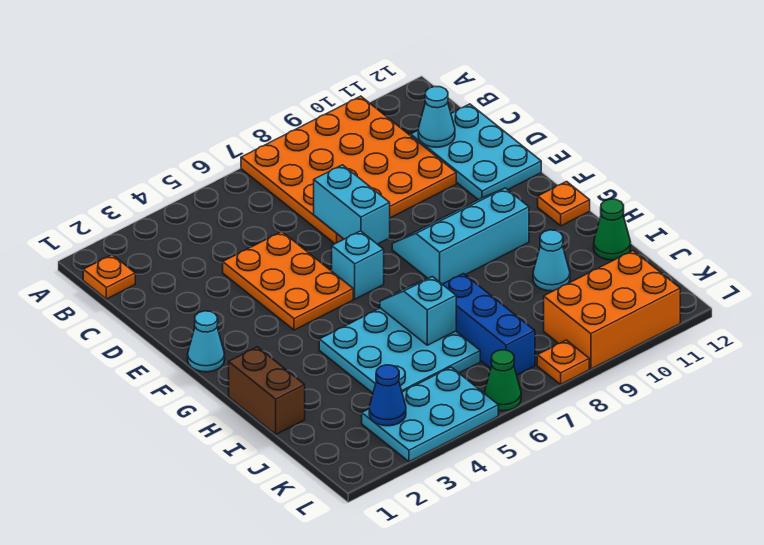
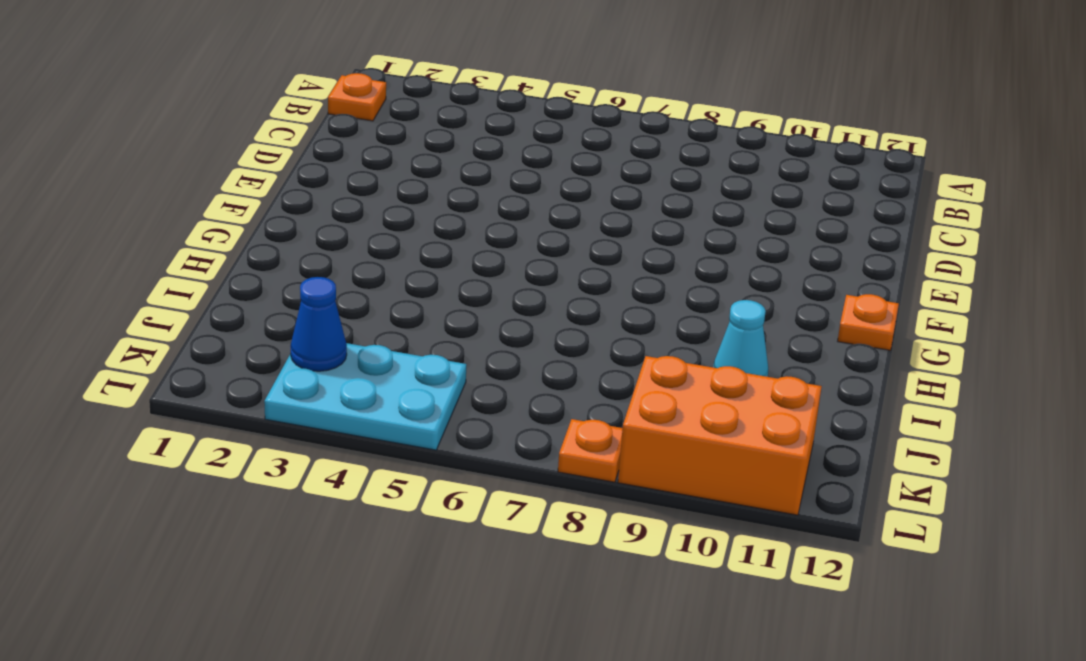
none -> orange plate A7:D10 level 1
none -> cyan plate C11:E12 level 1
none -> orange plate D4:F5 level 1

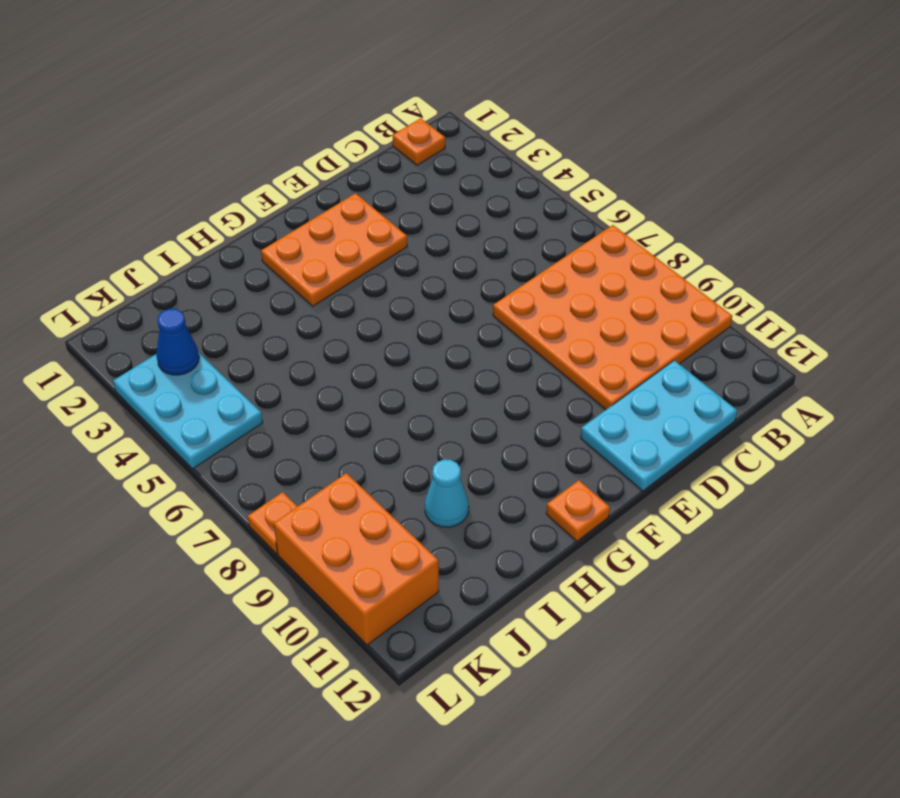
orange plate E2:G3 level 1 -> orange plate D4:F5 level 1
none -> cyan cone F1 level 1
none -> cyan brick F6 level 1
none -> cyan slope F8:G10 level 1 top G

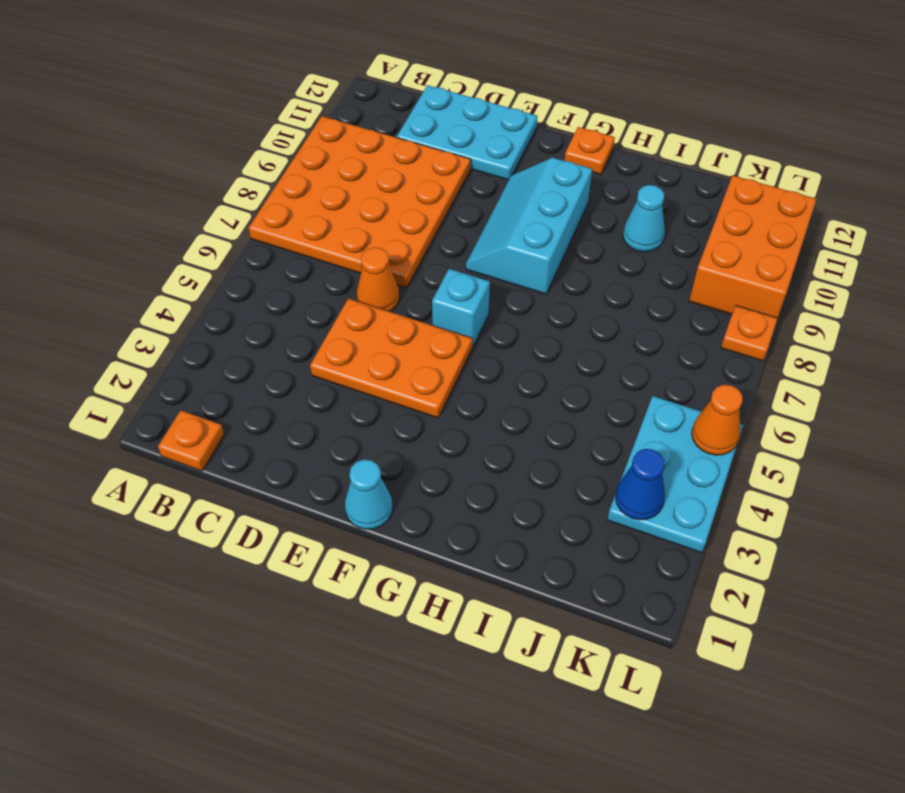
orange cone D6 level 1 -> none
orange cone L5 level 2 -> none
none -> brown brick H1:I1 level 1
none -> cyan plate H4:J6 level 1
none -> blue brick I7:K7 level 1

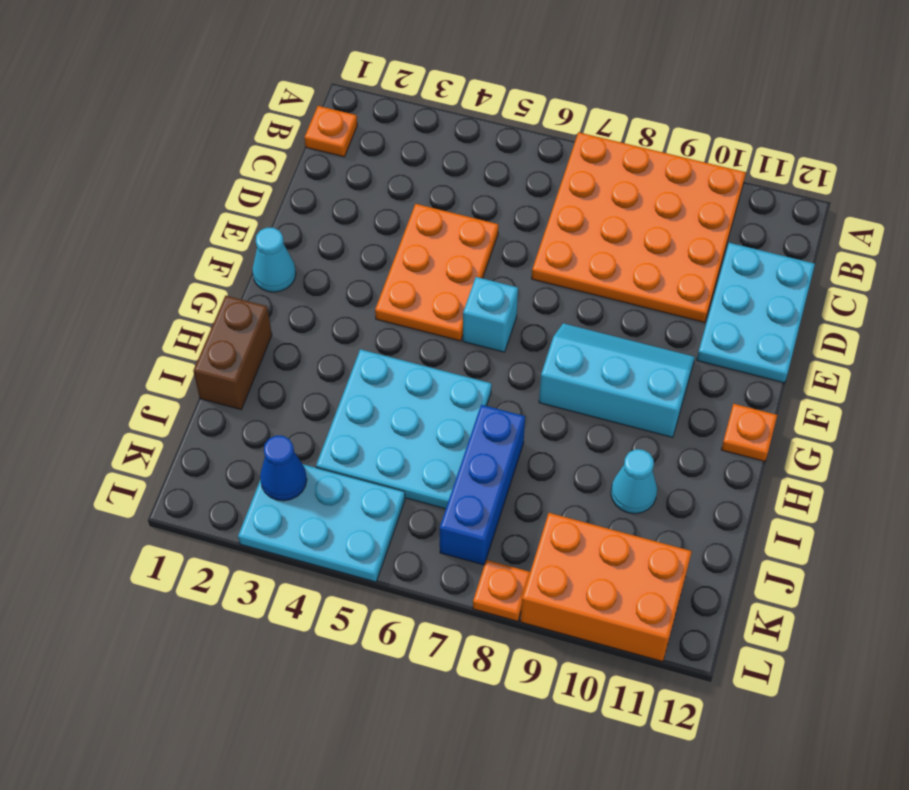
none -> green cone I12 level 1
none -> green cone L6 level 1
none -> cyan cone C11 level 2

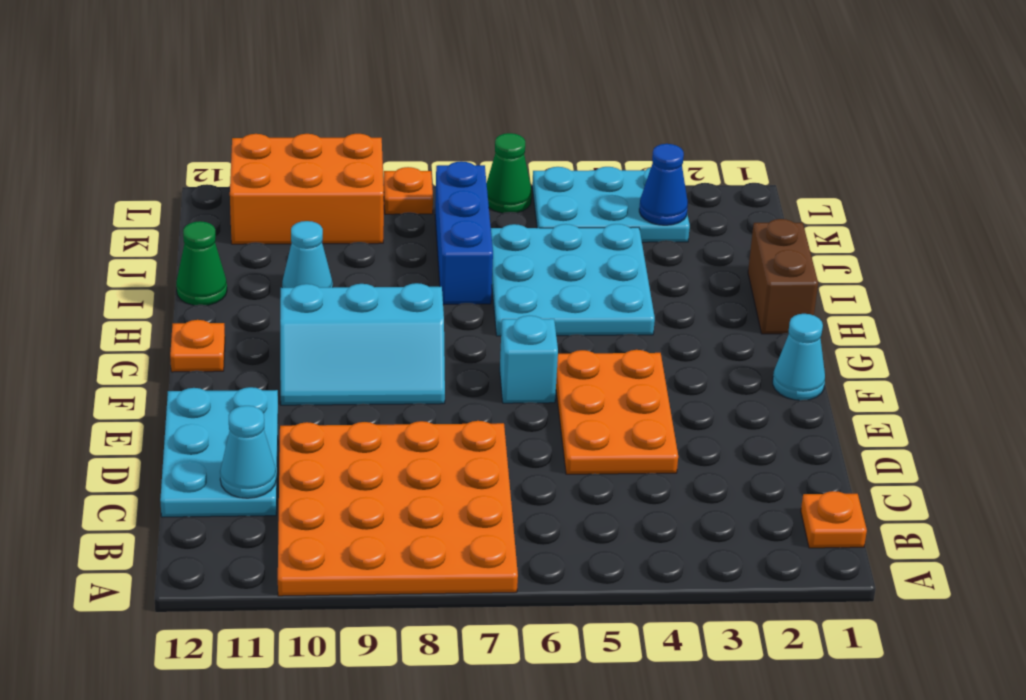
none -> cyan brick D7:E7 level 2
none -> cyan slope H6:I6 level 2 top I

